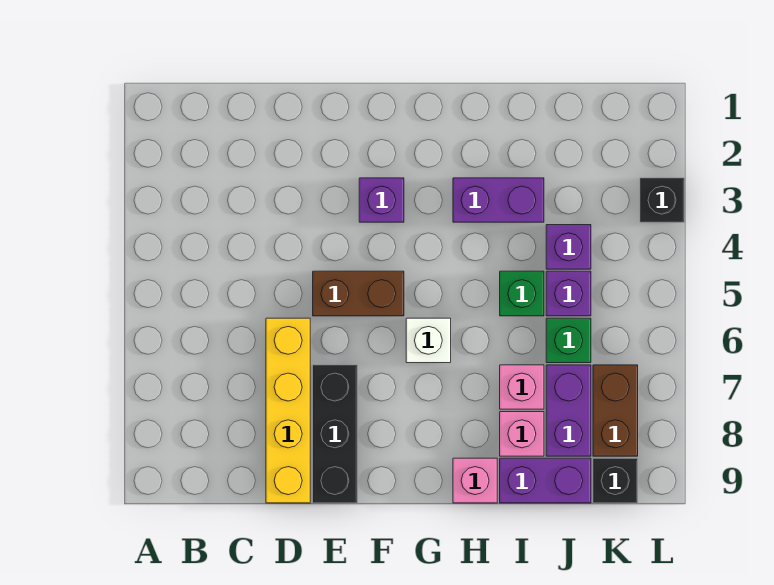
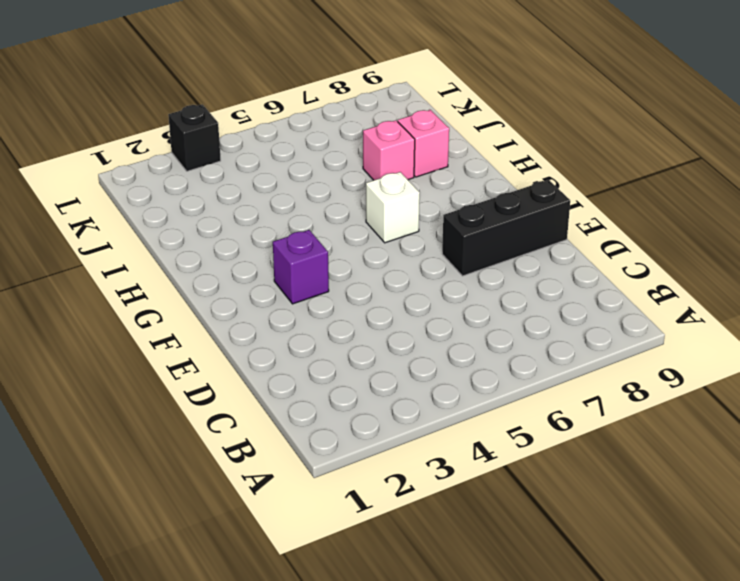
none -> yellow brick D6:D9 level 1
none -> brown brick E5:F5 level 1
none -> purple brick H3:I3 level 1

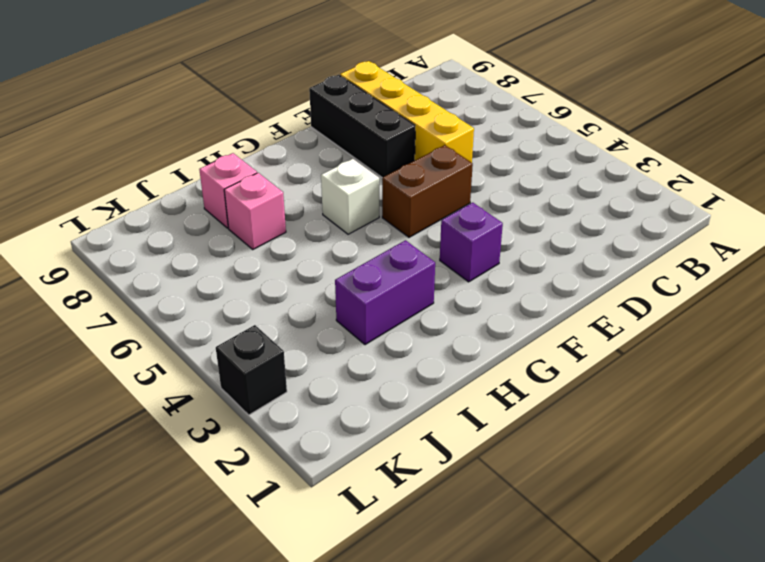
none -> pink brick H9 level 1
none -> green brick I5 level 1
none -> purple brick I9:J9 level 1

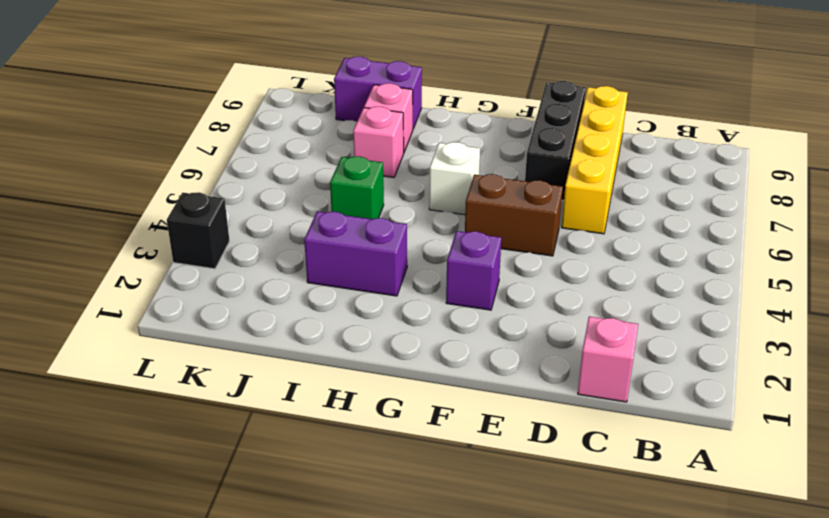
pink brick C1 level 1 -> pink brick H9 level 1
none -> purple brick J4 level 1
none -> purple brick J5 level 1
none -> green brick J6 level 1

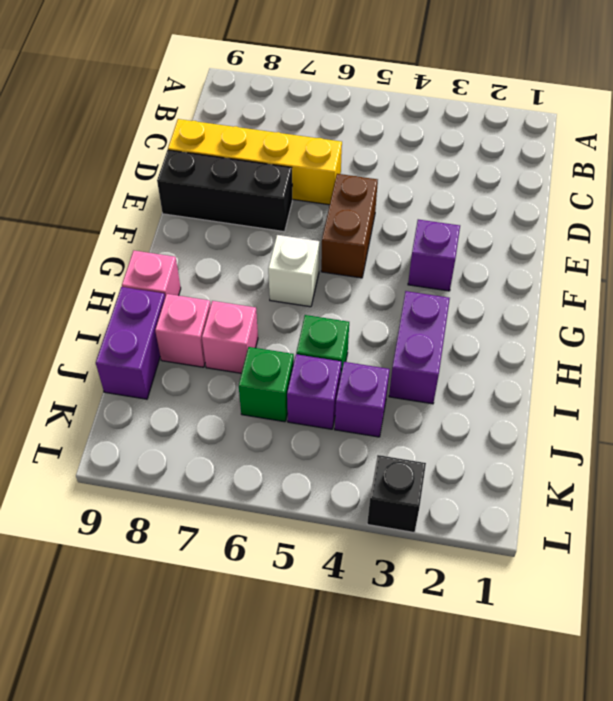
none -> purple brick J7:J8 level 1
none -> brown brick K7:K8 level 1
none -> black brick K9 level 1

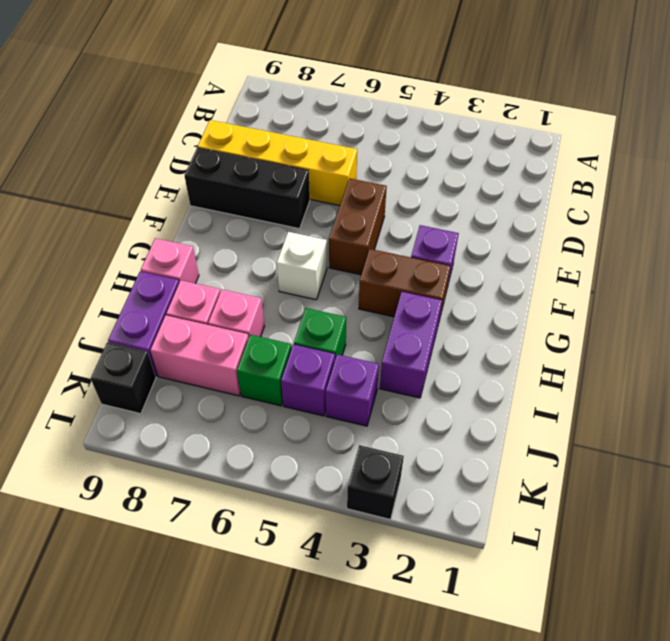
brown brick G3:G4 level 1 -> brown brick K7:K8 level 1
pink brick J7:J8 level 1 -> purple brick J7:J8 level 1

